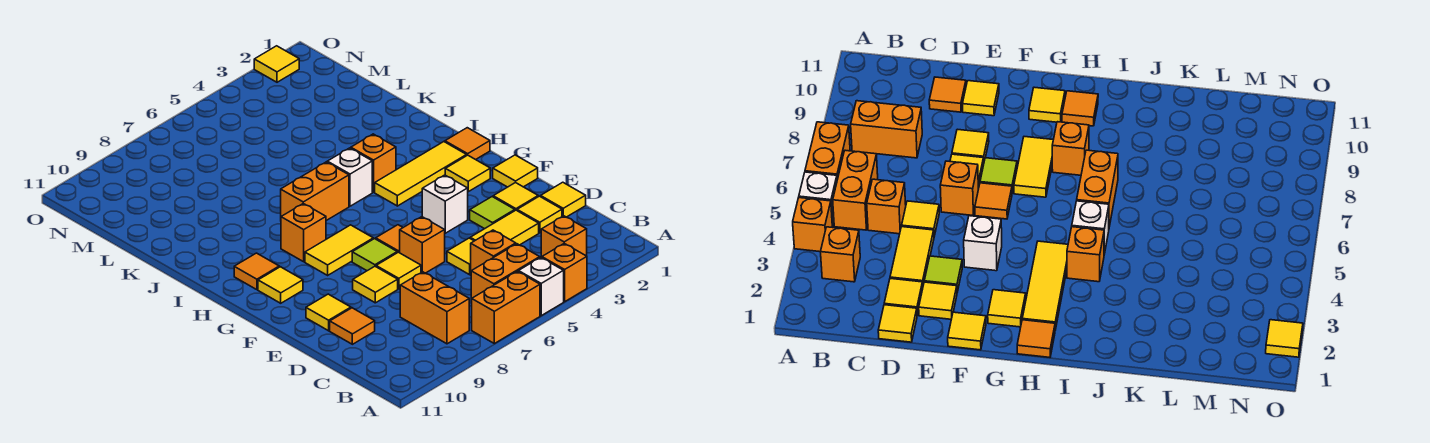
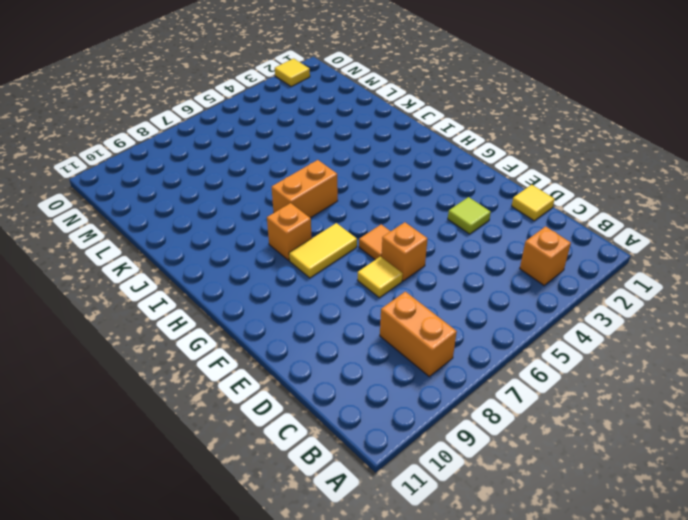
none -> orange brick A4 level 1
none -> white brick A5 level 1
none -> orange brick A6:A7 level 1
none -> orange brick B5:B6 level 1

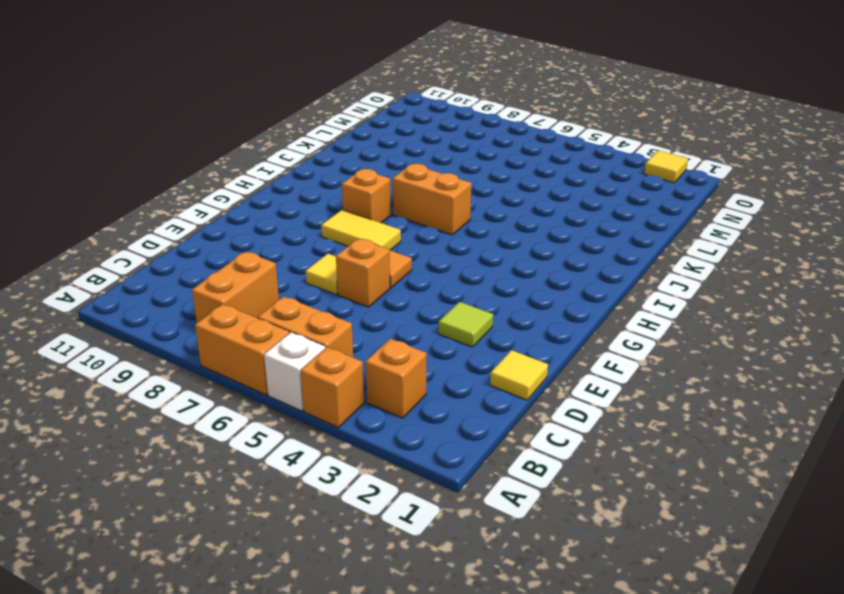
none -> orange brick C5 level 1
none -> yellow tile D2 level 1
none -> yellow tile D3:D4 level 1
none -> yellow tile D5 level 1

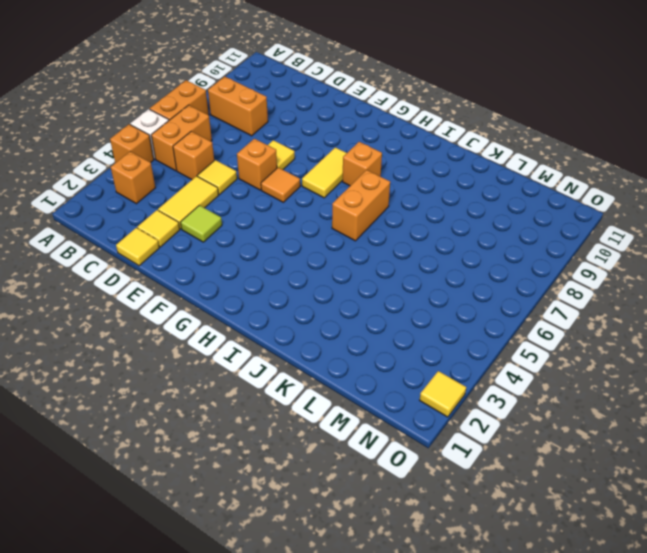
none -> orange tile D10 level 1
none -> yellow tile E2 level 1
none -> yellow tile E8 level 1
none -> yellow tile E10 level 1

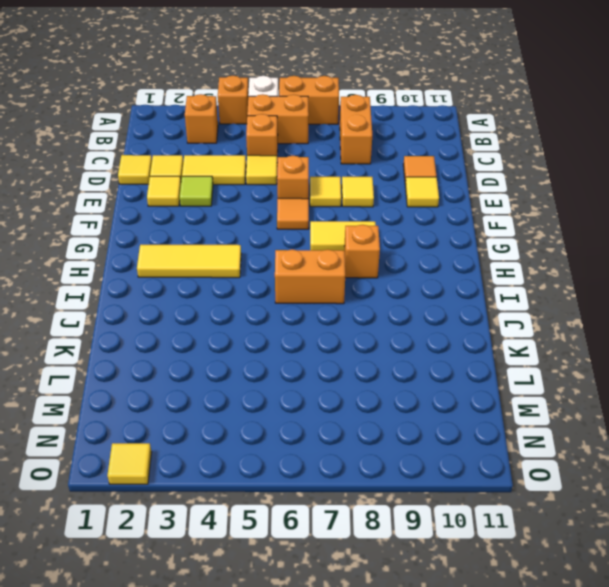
none -> yellow tile F1 level 1
none -> white brick F4 level 1
none -> lime tile F7 level 1
none -> yellow tile G2 level 1

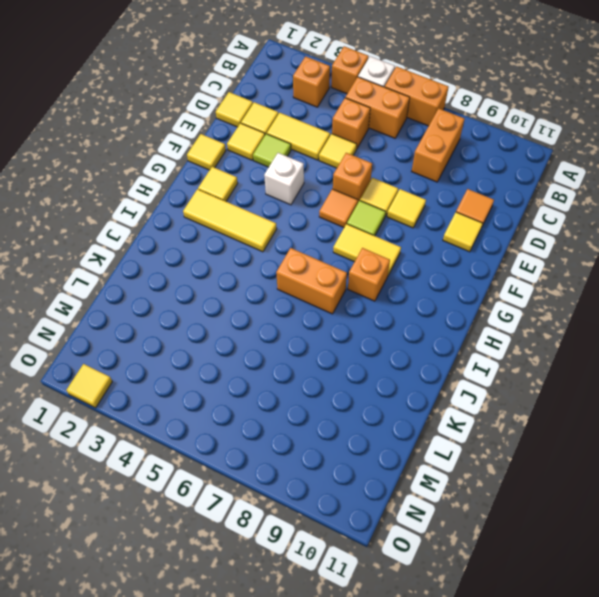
none -> yellow tile G10 level 1
none -> orange tile H1 level 1
none -> orange tile H10 level 1
none -> orange brick I4 level 1

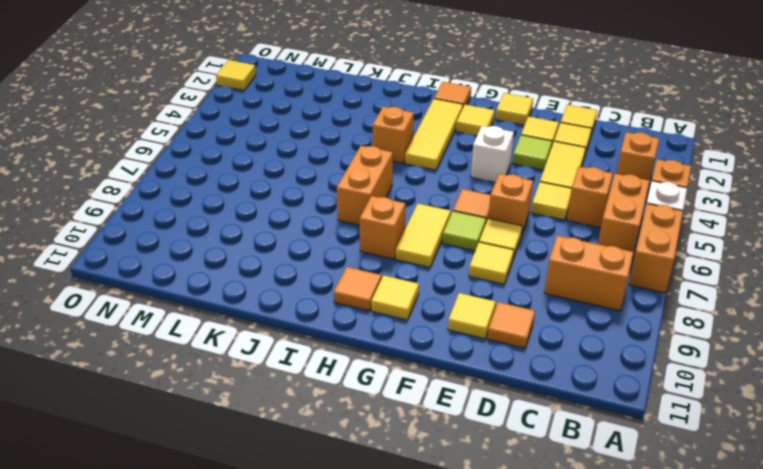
none -> white brick I5 level 1

